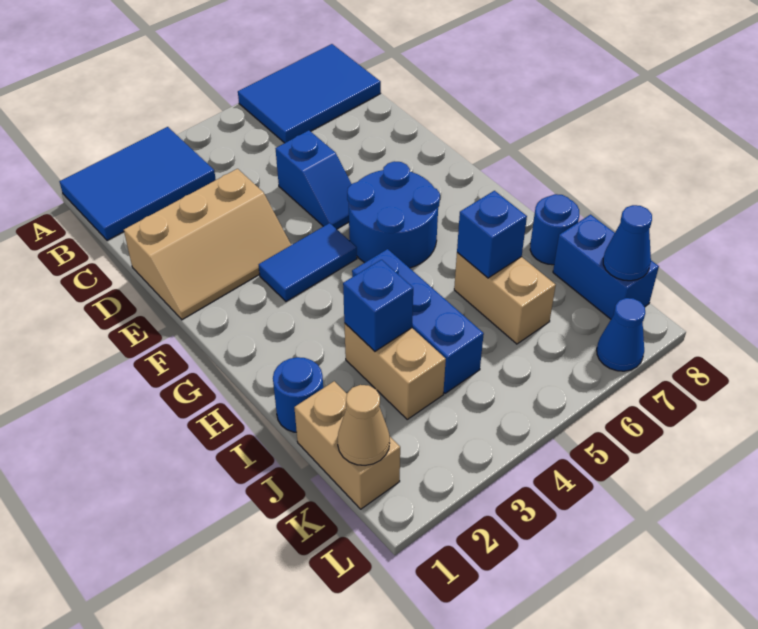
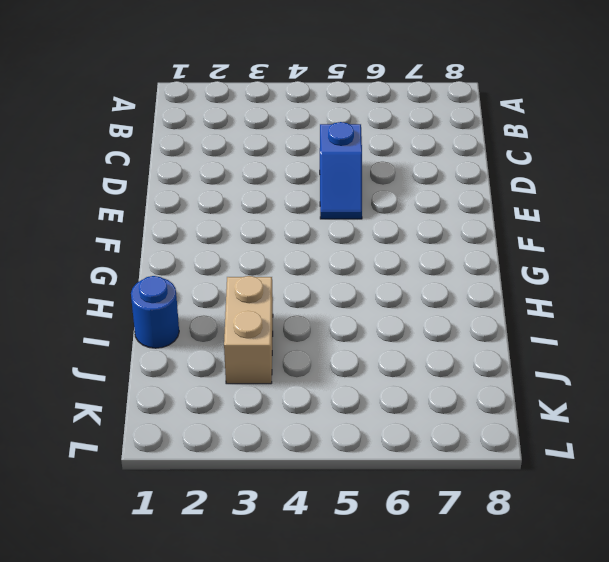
none -> blue tile A1:B3 level 1
none -> blue tile A6:B8 level 1
none -> tan slope D1:E3 level 1 top D

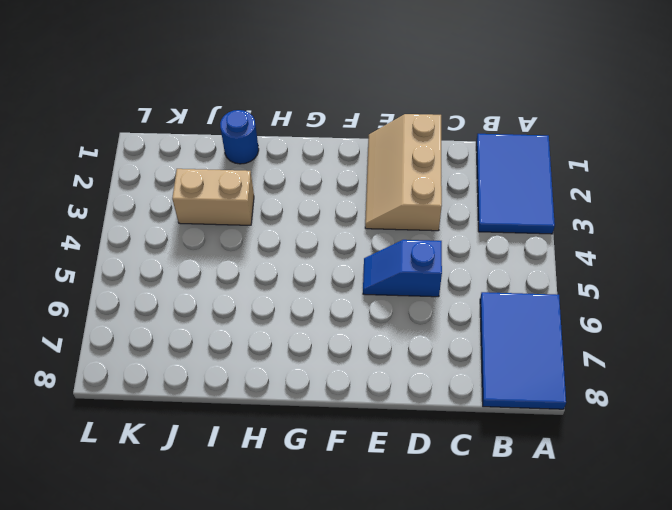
none -> blue tile F3:F4 level 1
none -> blue round brick F5:G6 level 1
none -> blue brick H4:J4 level 1

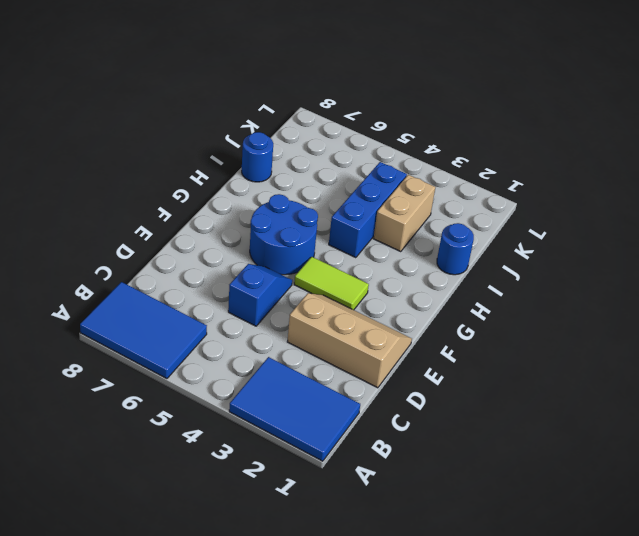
lime tile F3:F4 level 1 -> blue tile F3:F4 level 1
none -> tan brick I6:J6 level 1
none -> tan brick J1:K1 level 1
none -> blue brick J8:K8 level 1

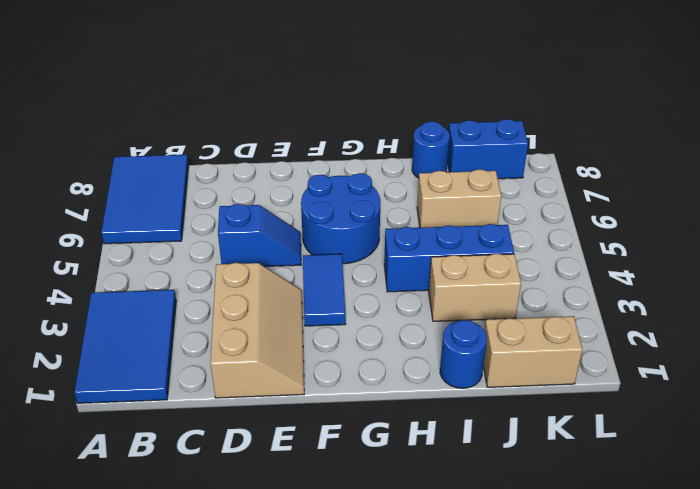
none -> blue cone L7 level 1
none -> blue brick I3 level 2
none -> blue brick I6 level 2

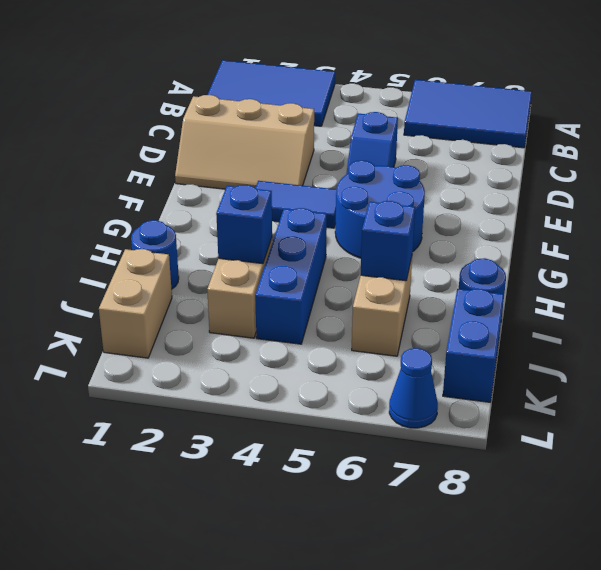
none -> tan cone K1 level 2
none -> blue cone K8 level 2

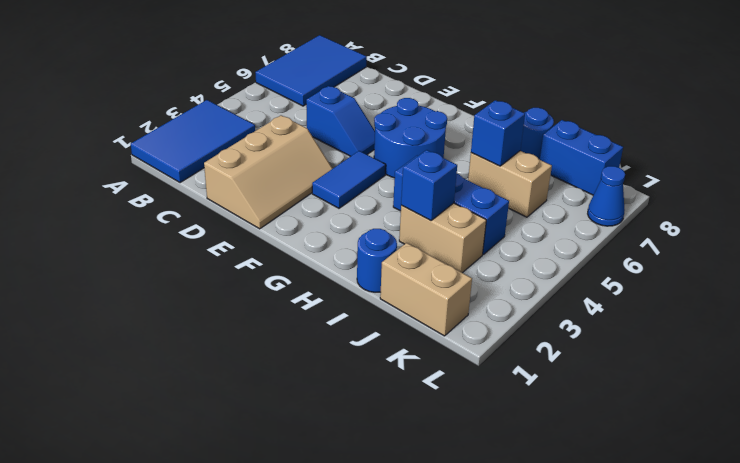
none -> tan cone K1 level 2
none -> blue cone K8 level 2

